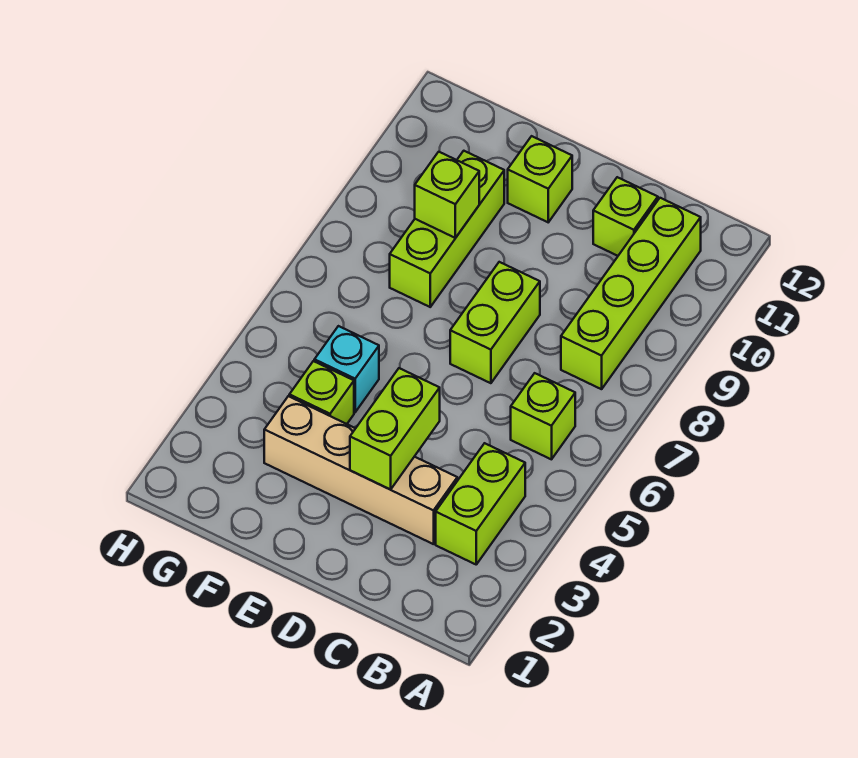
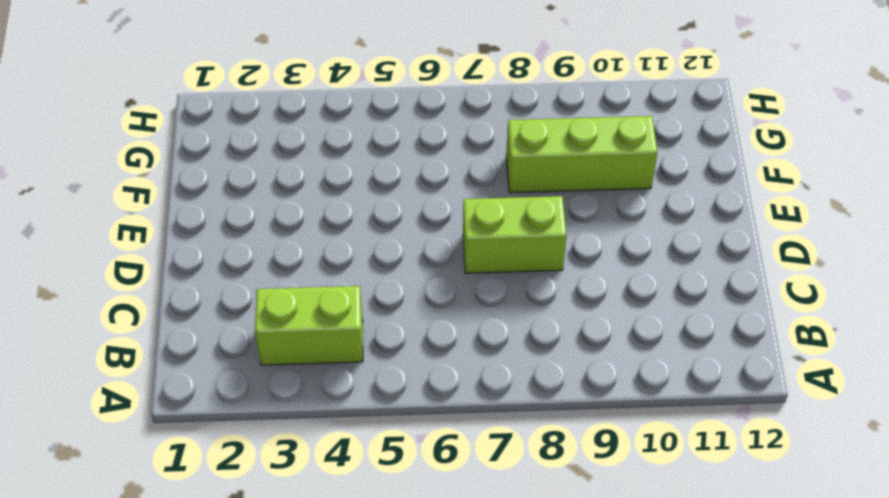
none -> lime brick B6 level 1
none -> lime brick B8:B11 level 1
none -> tan brick C3:F3 level 1

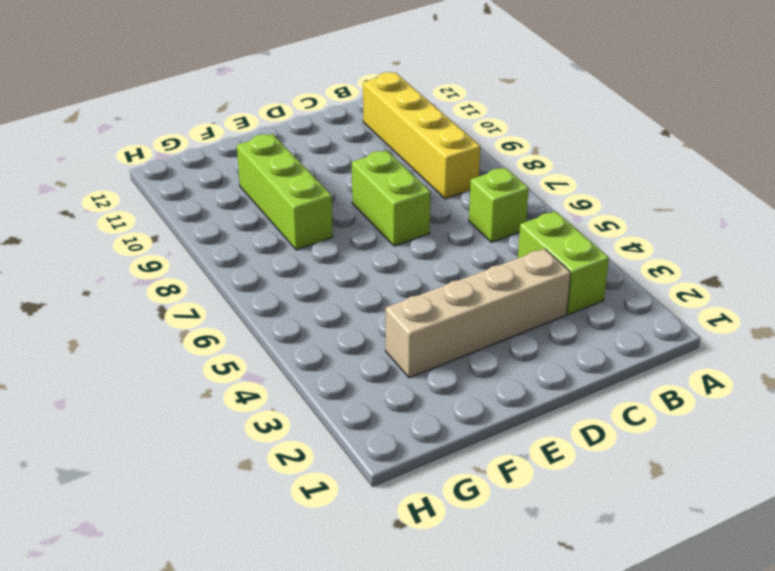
yellow brick B8:B11 level 1 -> lime brick B8:B11 level 1
none -> lime brick C11 level 1
none -> lime brick E11 level 1
none -> lime brick F4 level 1

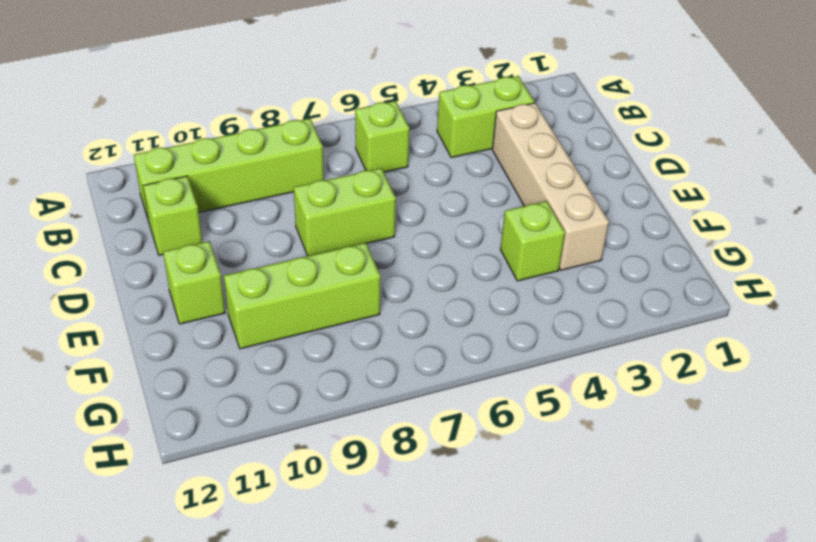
none -> cyan brick F5 level 1
none -> lime brick D3:D4 level 2
none -> lime brick F9 level 2

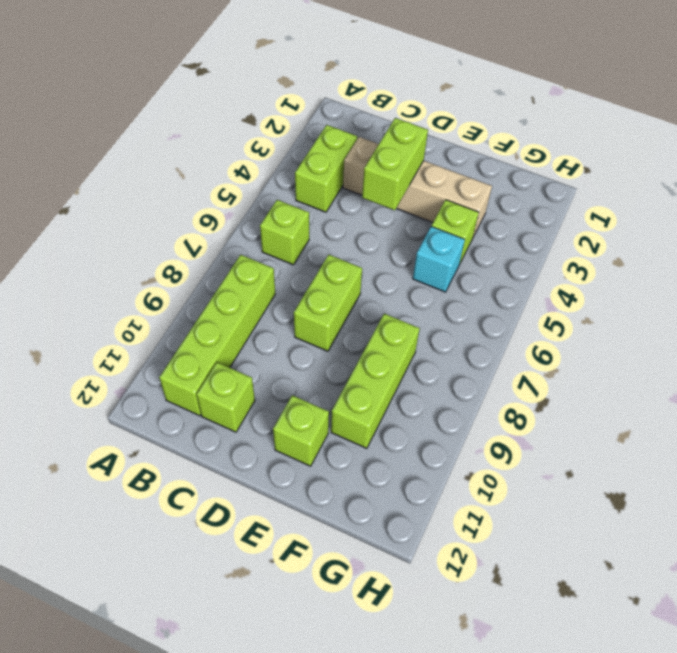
none -> lime brick F9 level 2

